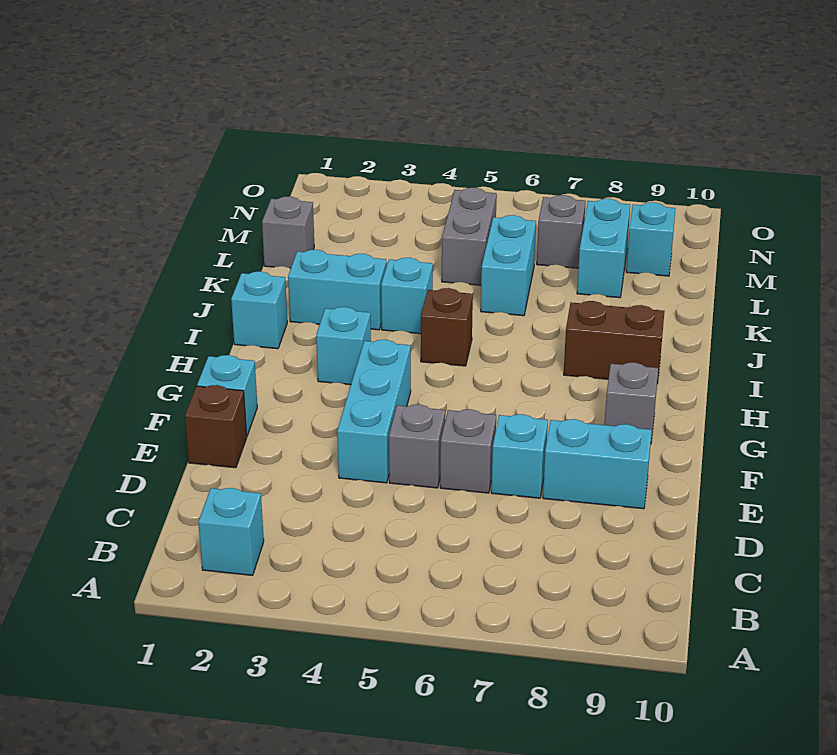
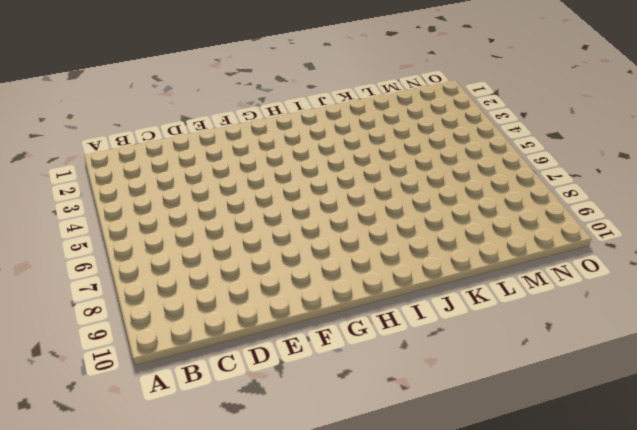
none -> cyan brick B2 level 1
none -> brown brick E1 level 1
none -> cyan brick E4:G4 level 1

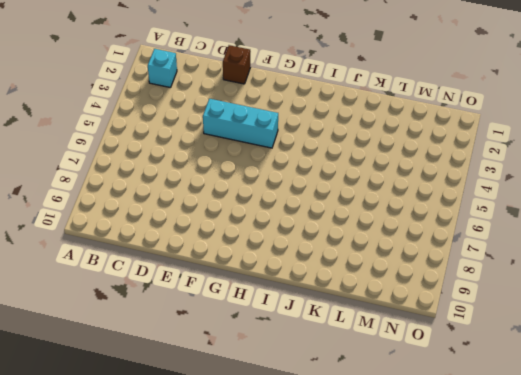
none -> grey brick E5 level 1
none -> grey brick E6 level 1
none -> cyan brick E7 level 1

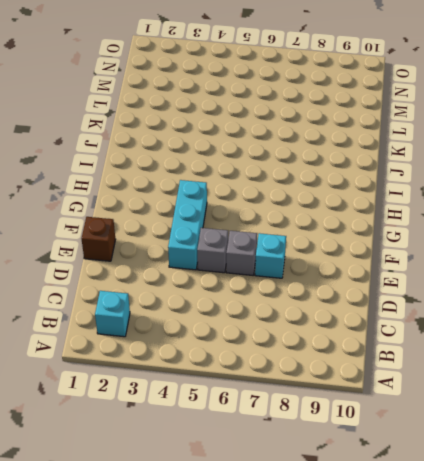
none -> cyan brick E8:E9 level 1
none -> cyan brick F1 level 1
none -> grey brick G9 level 1

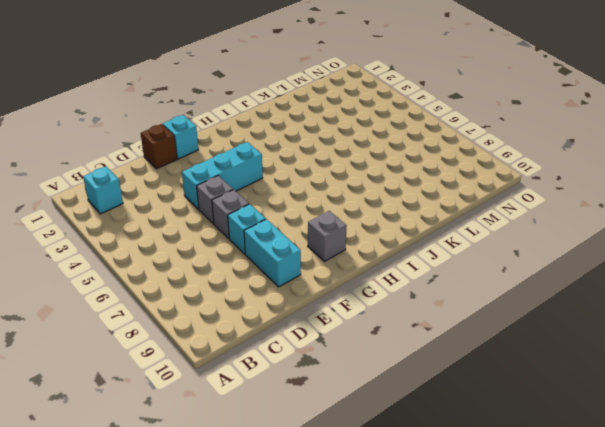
none -> cyan brick H3 level 1
none -> cyan brick I1 level 1
none -> brown brick I5 level 1

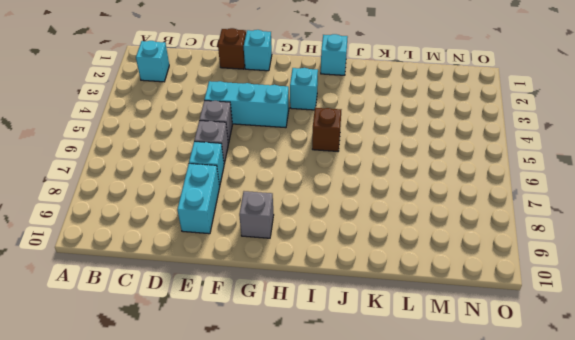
none -> brown brick I8:I9 level 1
none -> cyan brick J2:J3 level 1
none -> cyan brick J4 level 1

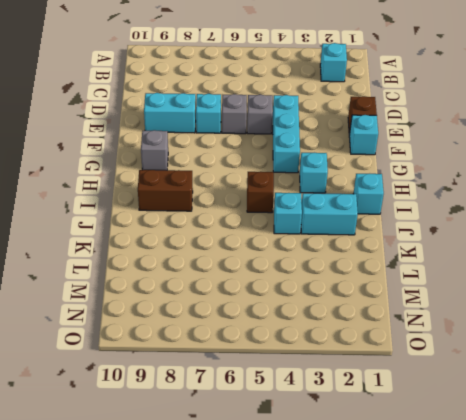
none -> cyan brick K6:L6 level 1
none -> grey brick L1 level 1
none -> grey brick L5:M5 level 1

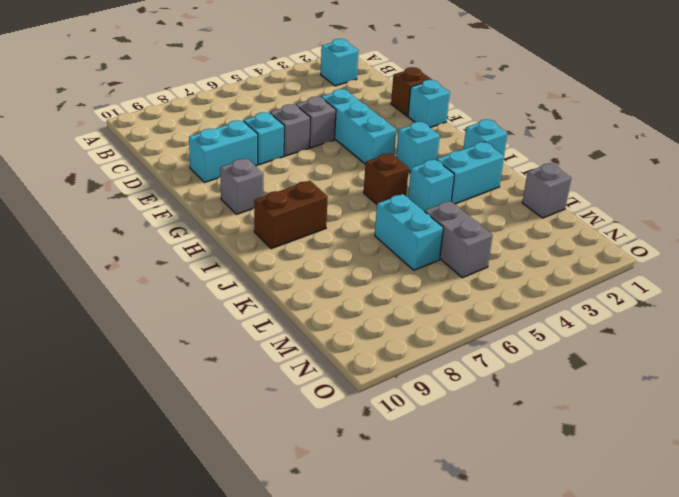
none -> cyan brick L8:M8 level 1
none -> grey brick M7 level 1
none -> cyan brick M9 level 1

